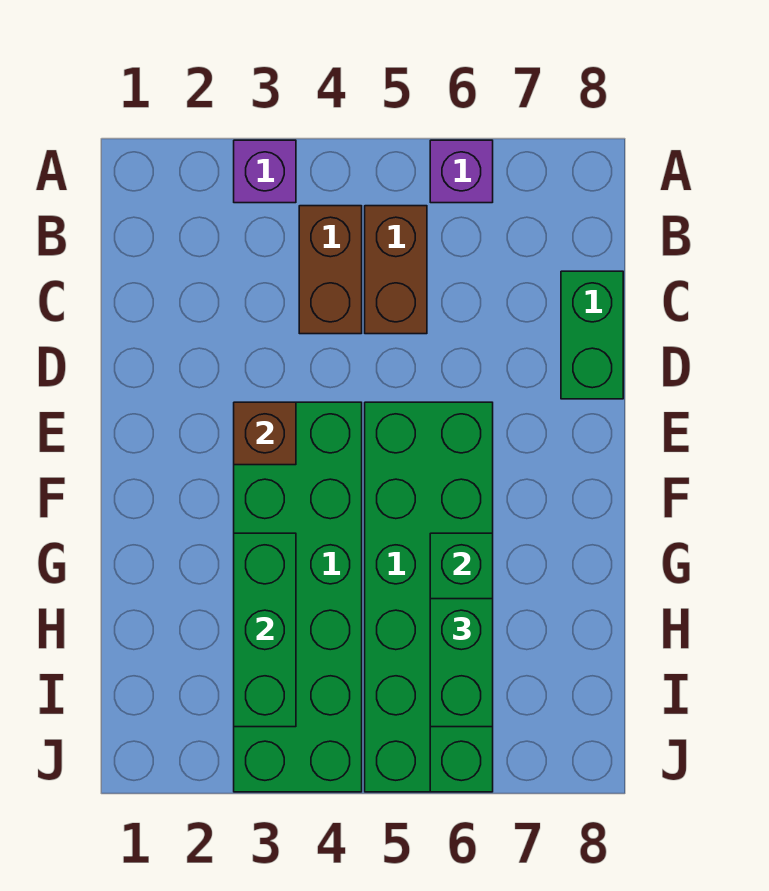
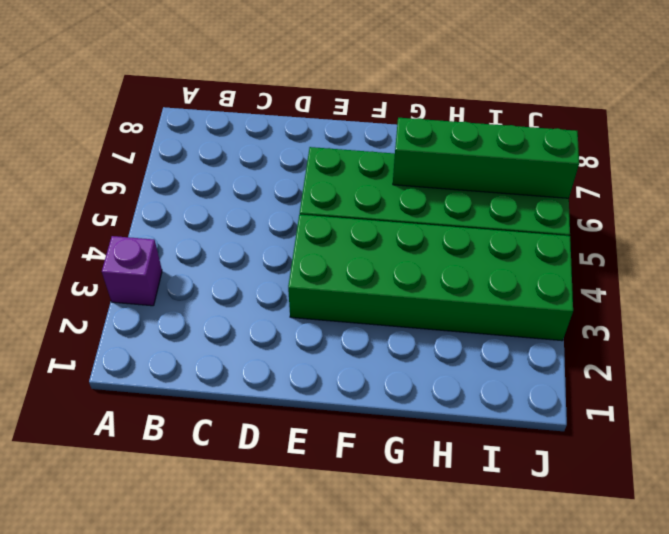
none -> purple brick A6 level 1
none -> brown brick B4:C4 level 1

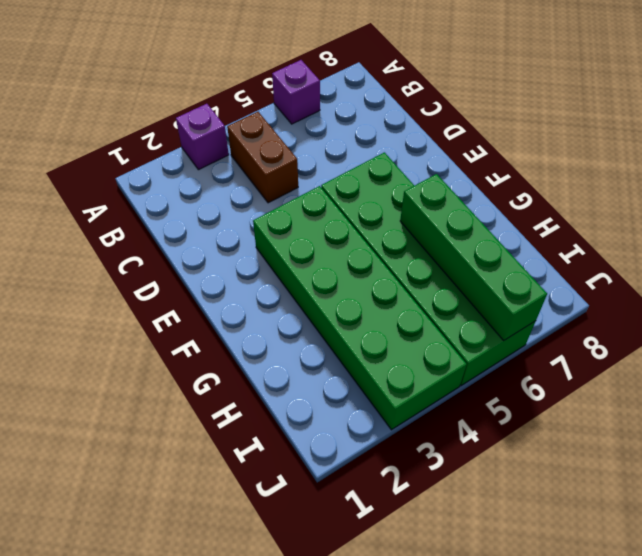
none -> brown brick B5:C5 level 1
none -> green brick C8:D8 level 1

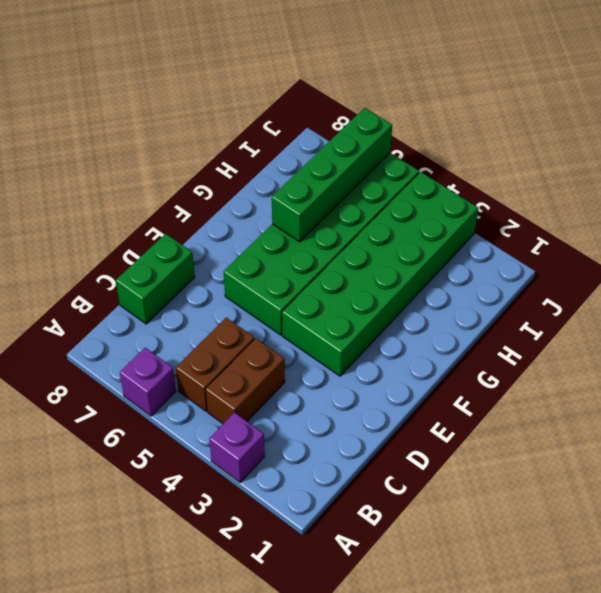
none -> brown brick E3 level 2
none -> green brick G3:I3 level 2

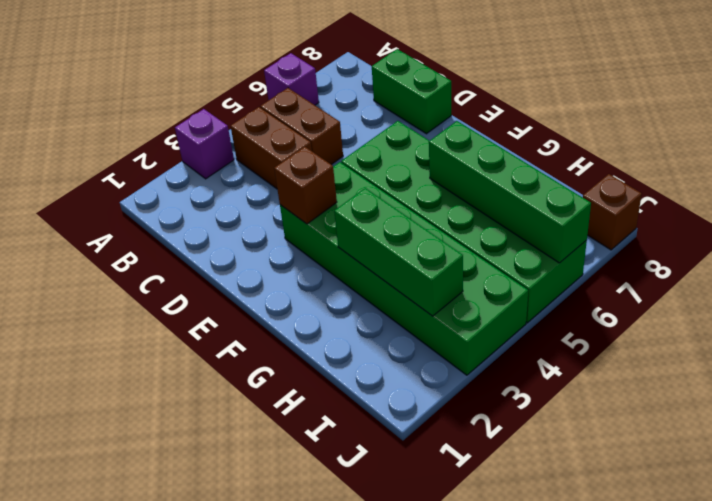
brown brick J8 level 1 -> none
none -> green brick H6:I6 level 3

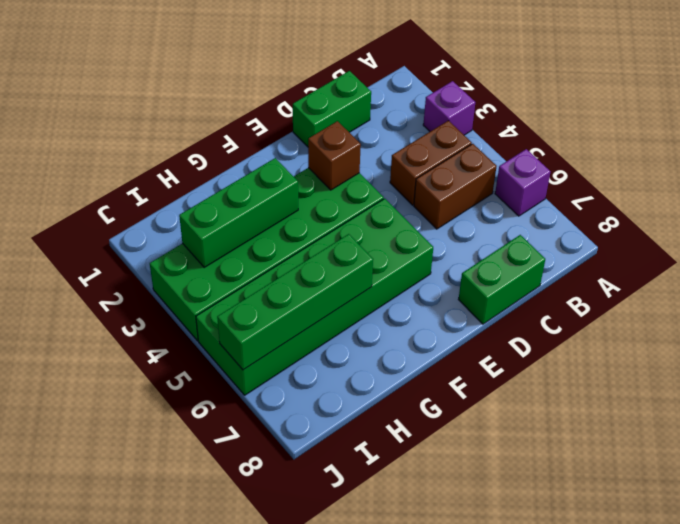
green brick C1:D1 level 1 -> green brick H6:I6 level 3

